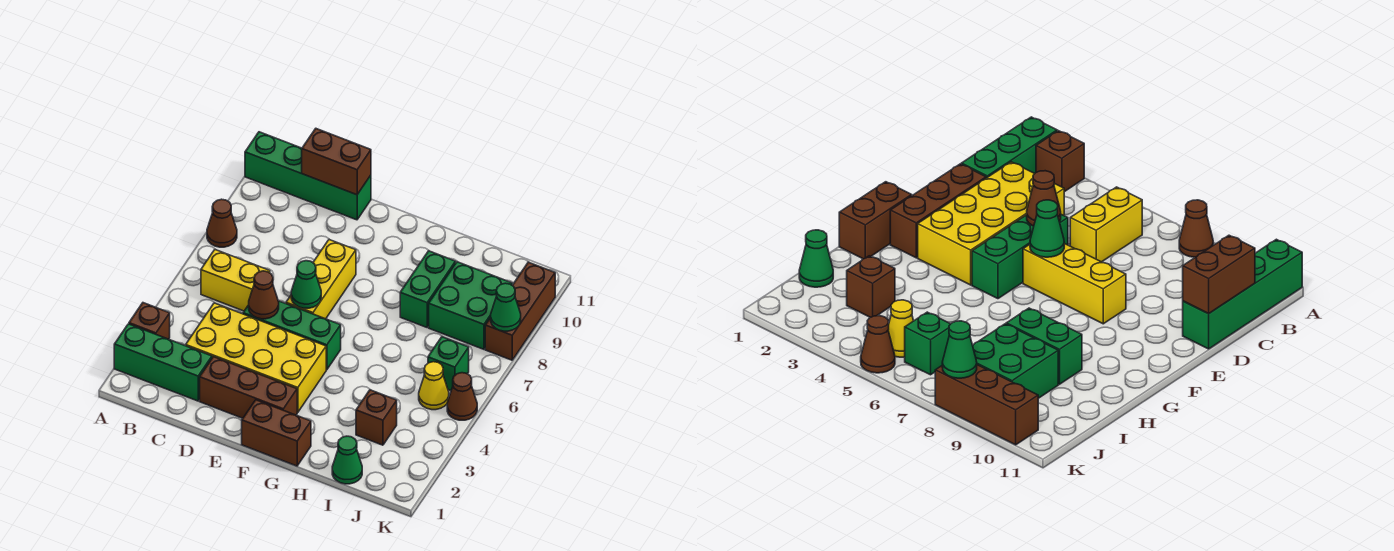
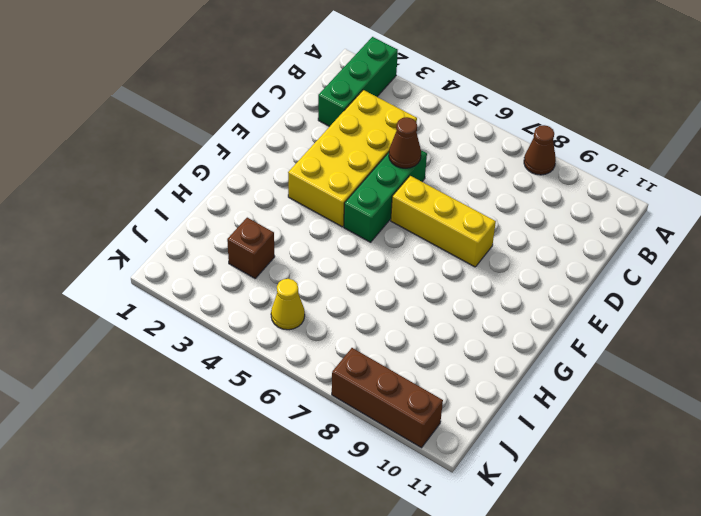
none -> brown brick A3 level 1
none -> green brick A11:D11 level 1
none -> yellow brick B6:C6 level 1

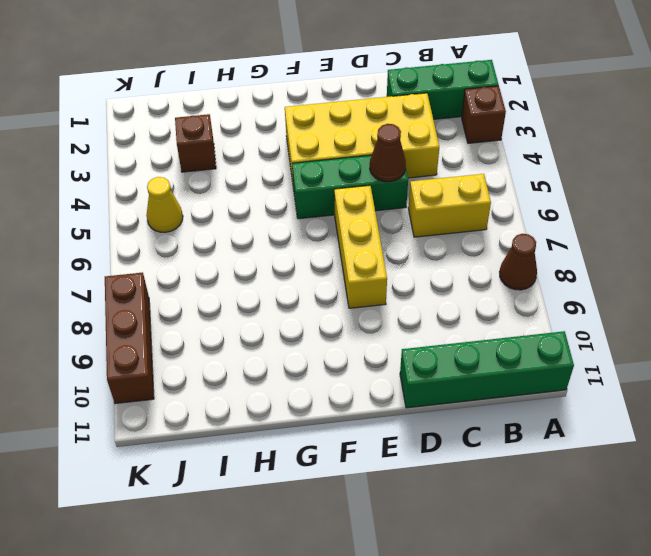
none -> brown brick D2:F2 level 1
none -> brown brick F1:G1 level 1
none -> green brick H8:H9 level 1

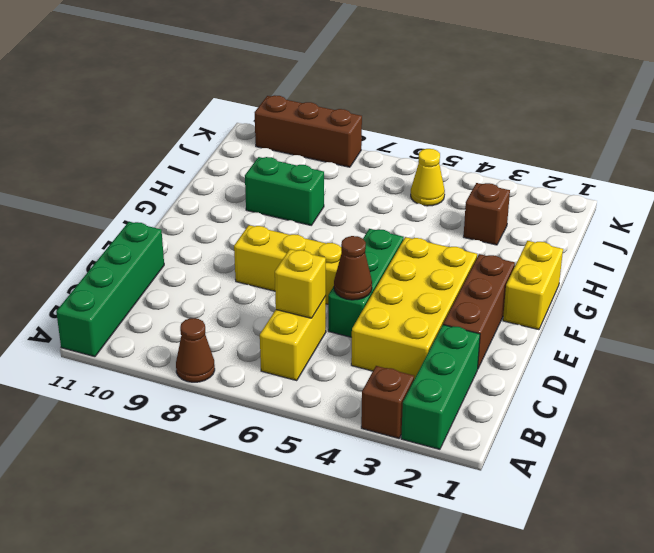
yellow brick C6 level 2 -> none
yellow brick F1:G1 level 1 -> brown brick F1:G1 level 1
none -> green cone I1 level 1
none -> green brick I8:J9 level 1
none -> green brick J6 level 1

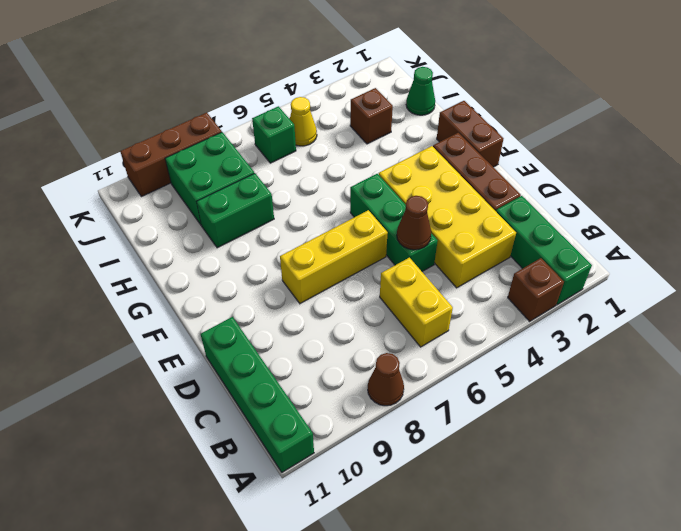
none -> brown cone K5 level 1
none -> brown brick C11:D11 level 2
none -> green cone E6 level 2

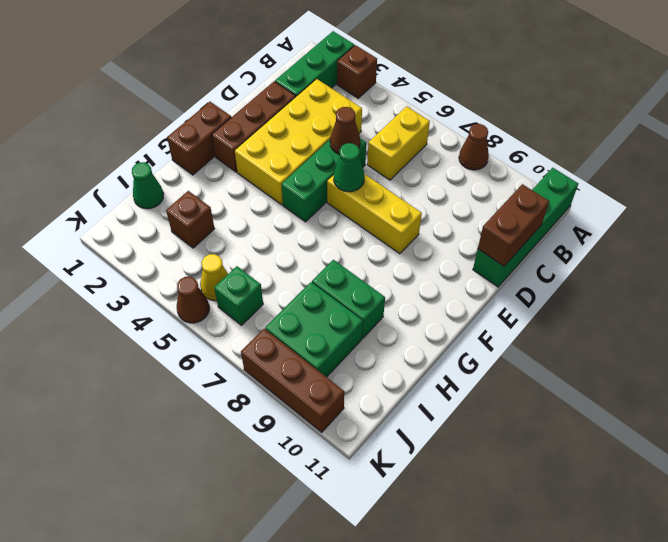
none -> green cone K8 level 2

